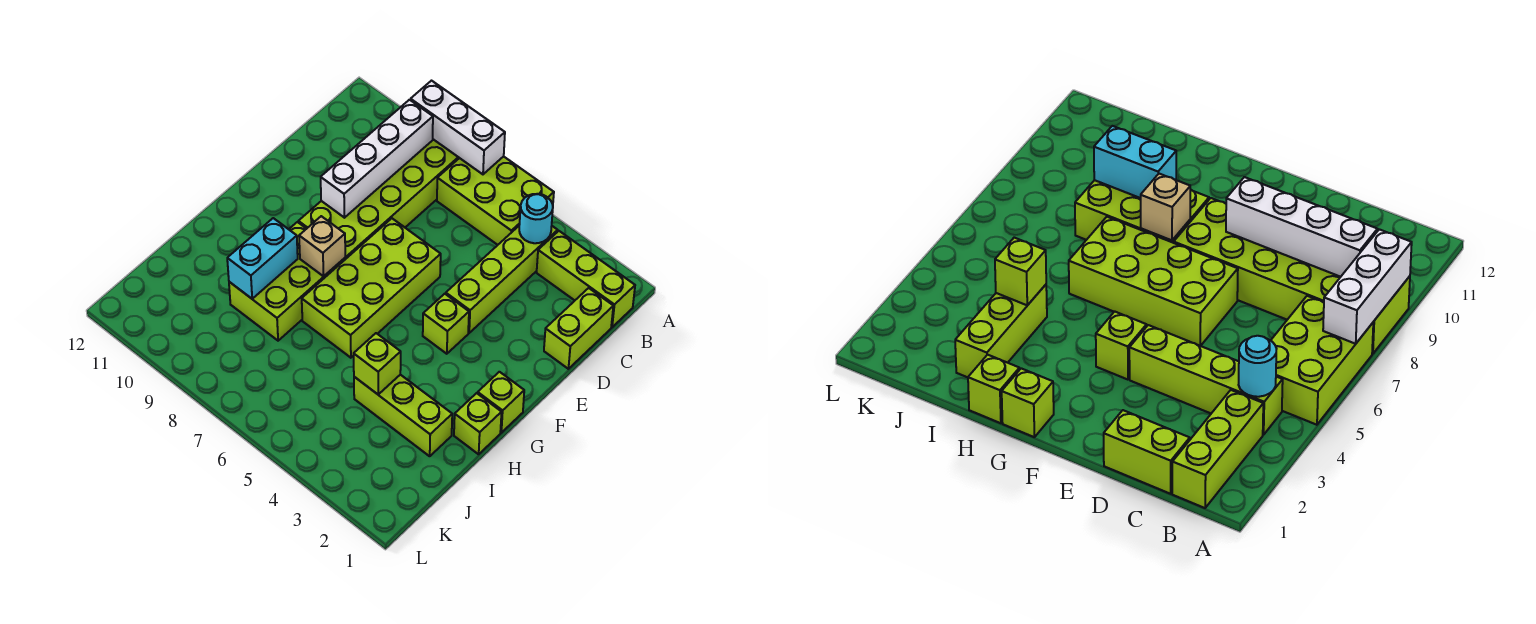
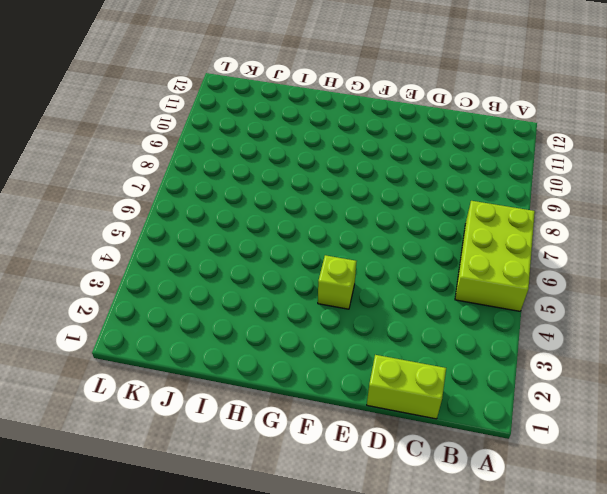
none -> lime brick A8:F9 level 1
none -> lime brick B1:B3 level 1
none -> lime brick B4:E4 level 1

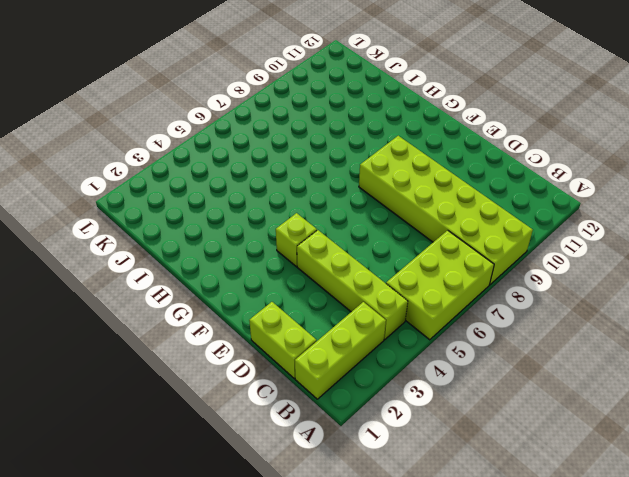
none -> lime brick E6:H7 level 1
none -> lime brick G1 level 1
none -> lime brick G8:I9 level 1

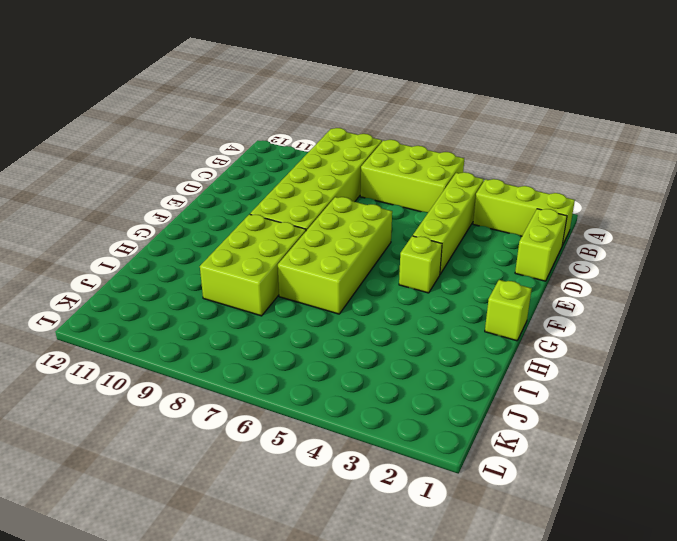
none -> lime brick H1 level 1
none -> lime brick I2:I4 level 1
none -> white brick A7:A9 level 2

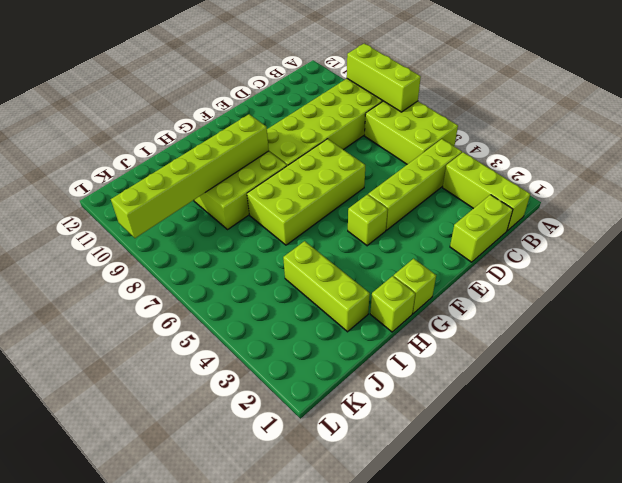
lime brick A7:A9 level 2 -> white brick A7:A9 level 2
lime brick G9:L9 level 2 -> cyan brick H9:I9 level 2
none -> cyan round brick B4 level 2
none -> white brick B9:E9 level 2
none -> tan brick G8 level 2

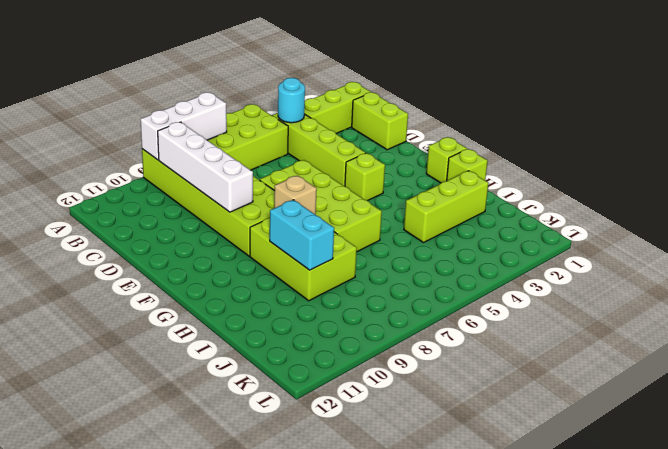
none -> lime brick I4 level 2

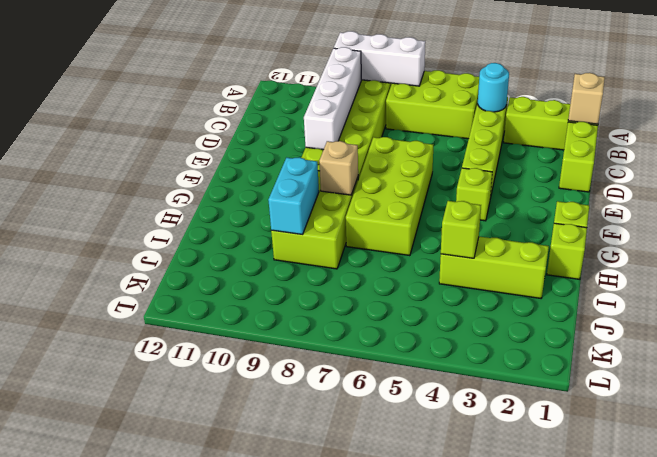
tan brick B1 level 2 -> none

